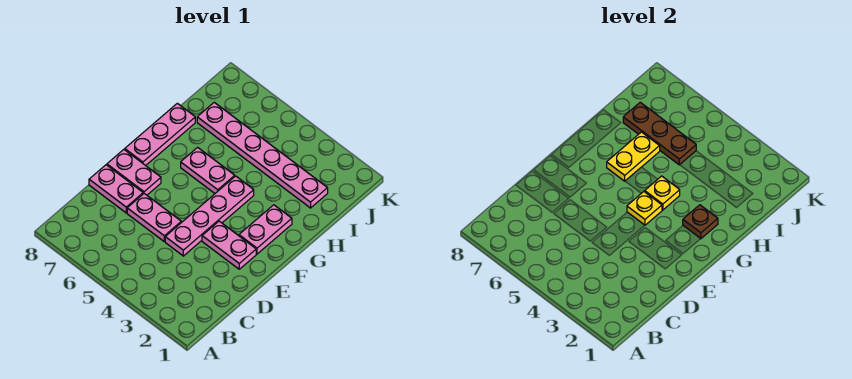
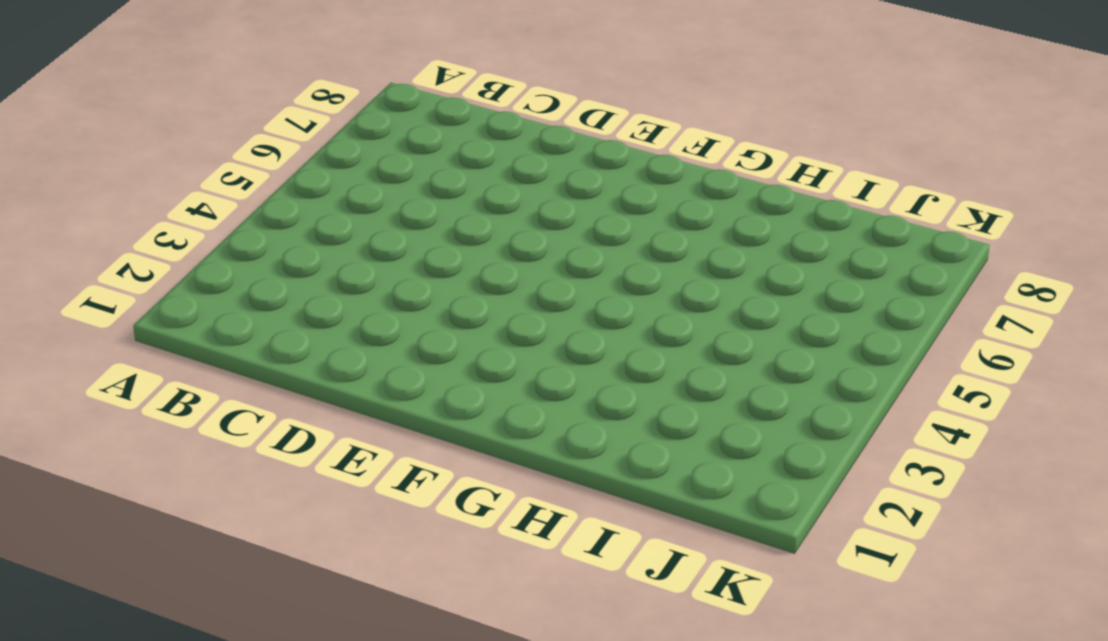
none -> pink plate D4:G4 level 1
none -> pink plate D5:D6 level 1
none -> pink plate D7:D8 level 1

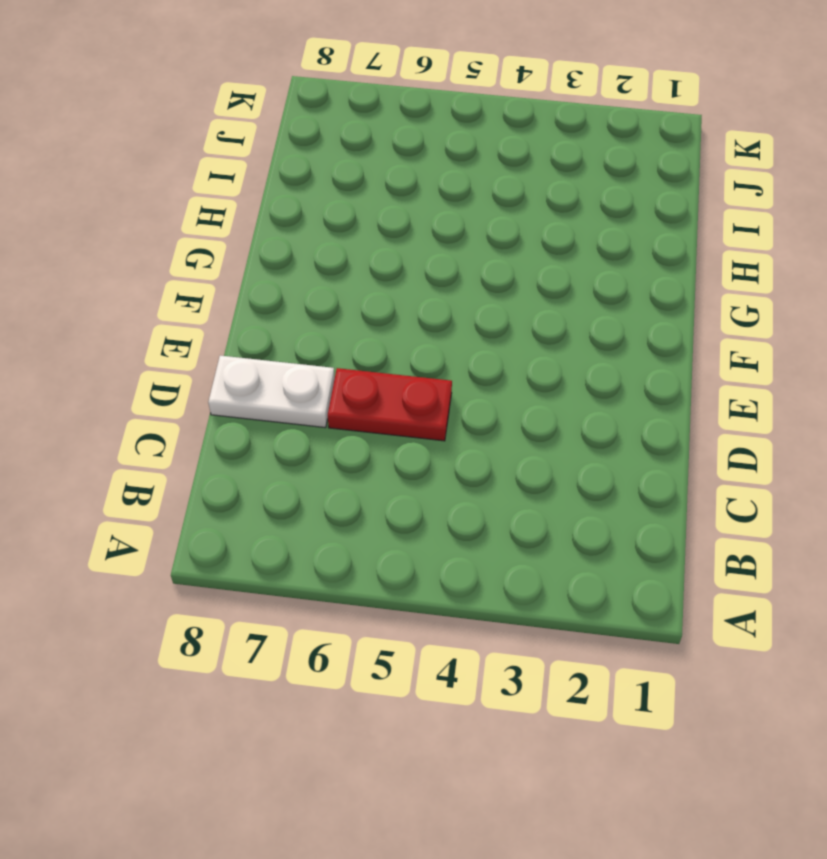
red plate D5:D6 level 1 -> pink plate D5:D6 level 1
white plate D7:D8 level 1 -> pink plate D7:D8 level 1
none -> pink plate D4:G4 level 1
none -> pink plate E2:E3 level 1
none -> pink plate E7:E8 level 1

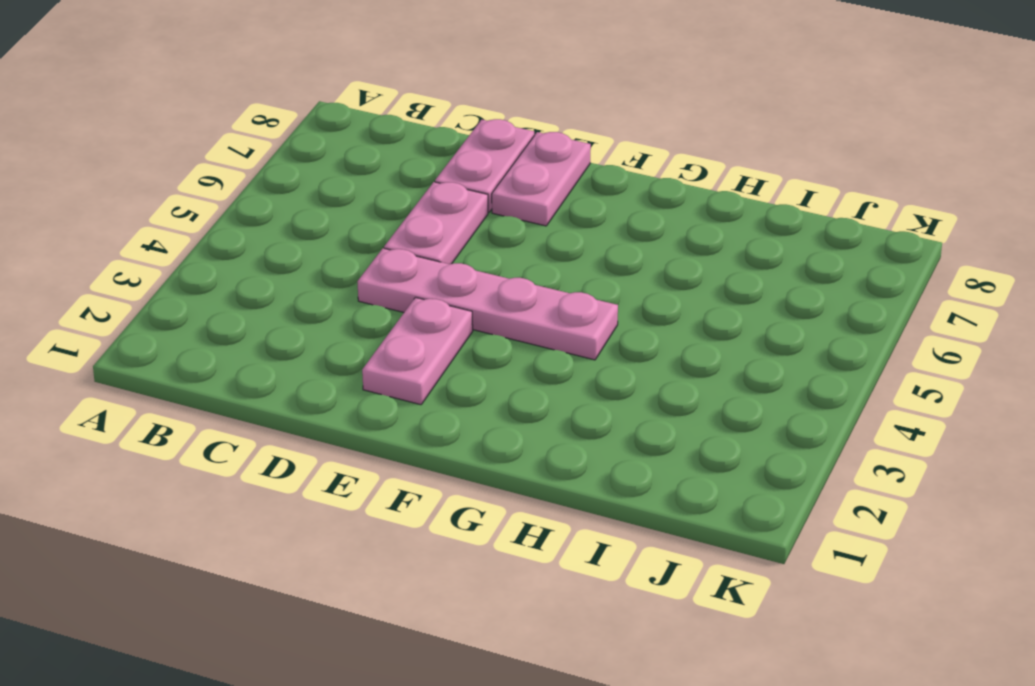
none -> pink plate F2:G2 level 1
none -> pink plate F8:H8 level 1
none -> pink plate G5:G6 level 1

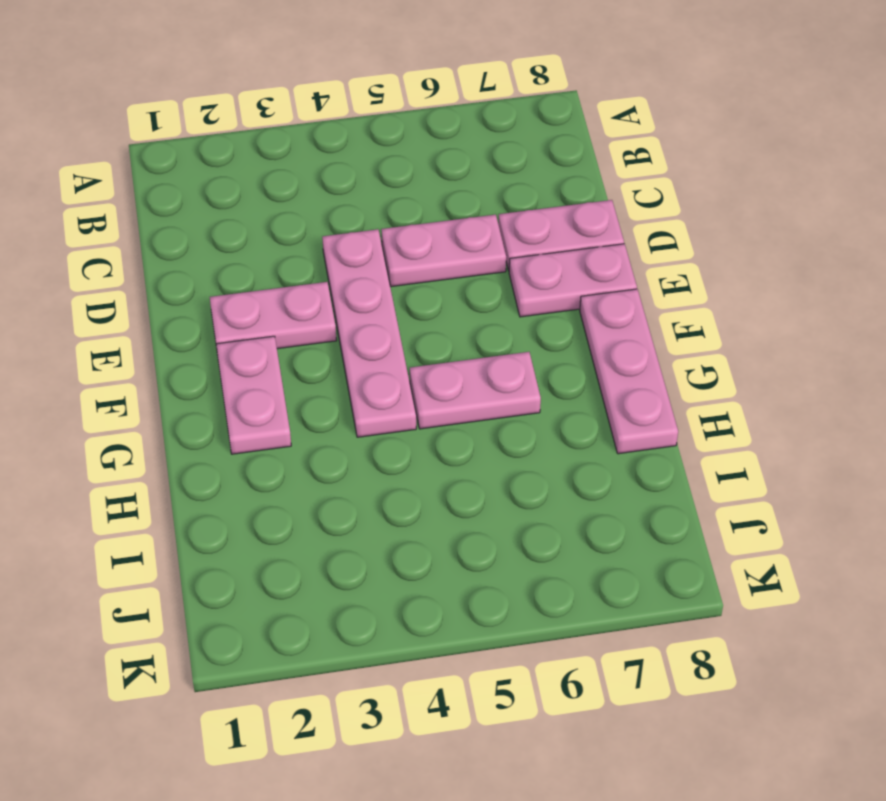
none -> pink plate I2:I7 level 1
none -> yellow plate F4 level 2
none -> brown plate G2 level 2

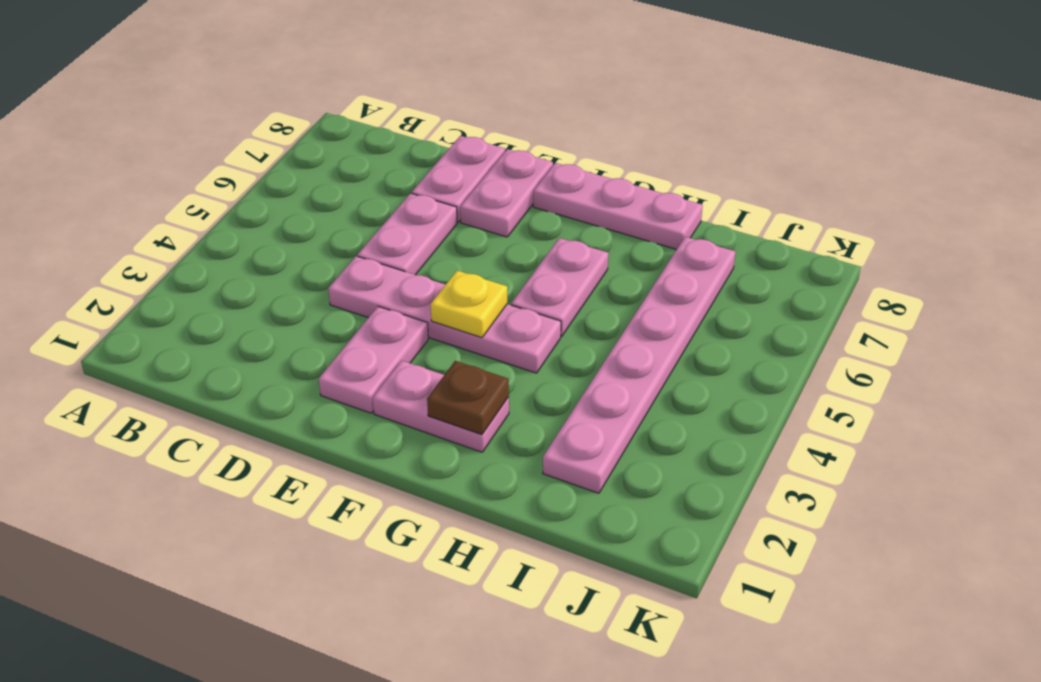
none -> yellow plate G4 level 2
none -> yellow plate G6:H6 level 2
none -> brown plate I5:I7 level 2

